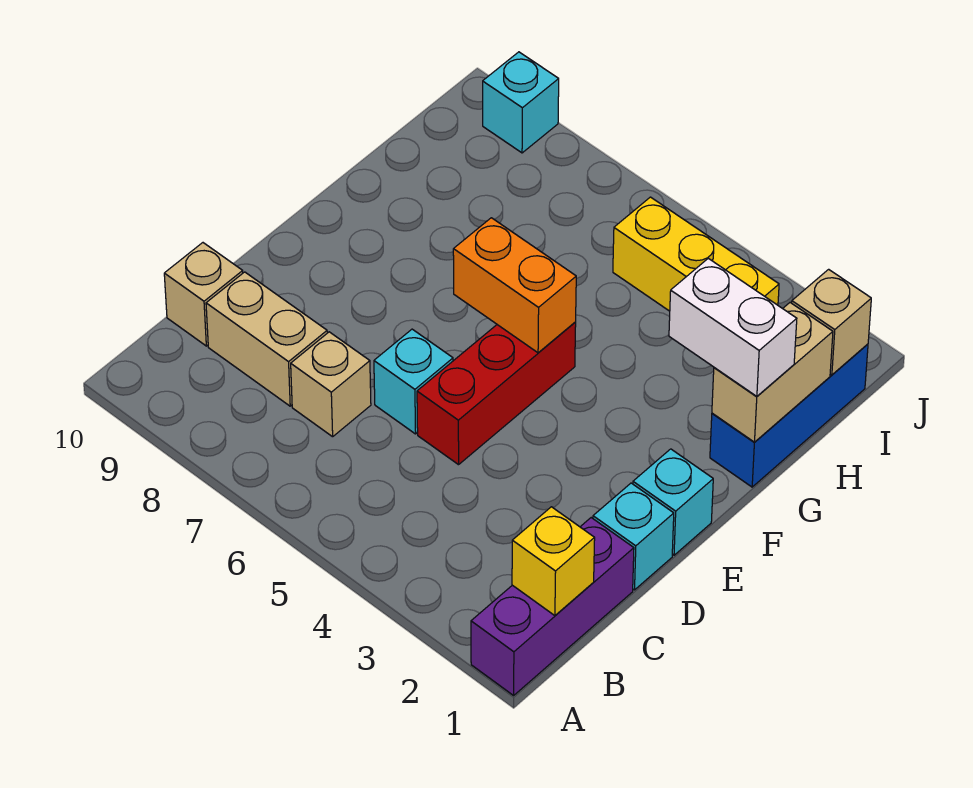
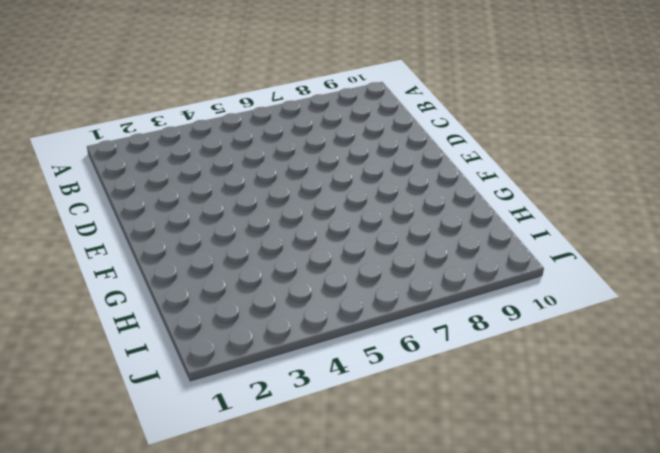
none -> purple brick A1:C1 level 1
none -> tan brick C7 level 1
none -> tan brick C8:C9 level 1

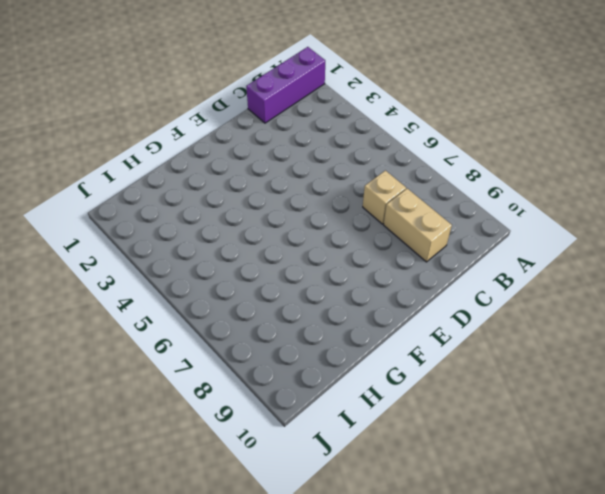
none -> tan brick C10 level 1
none -> cyan brick D1 level 1
none -> red brick D5:F5 level 1

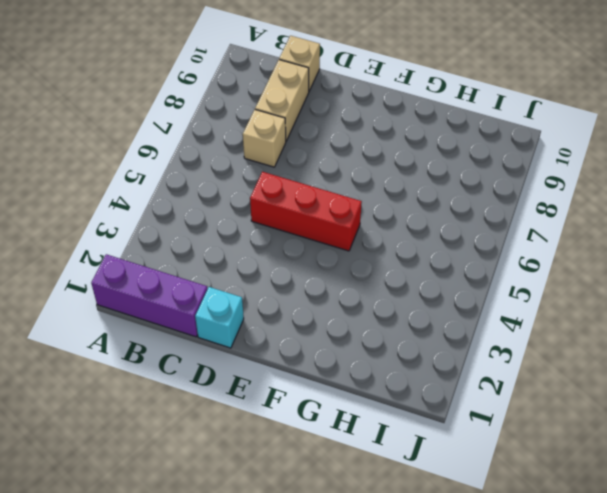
none -> cyan brick D6 level 1
none -> cyan brick E1 level 1
none -> blue brick G1:I1 level 1

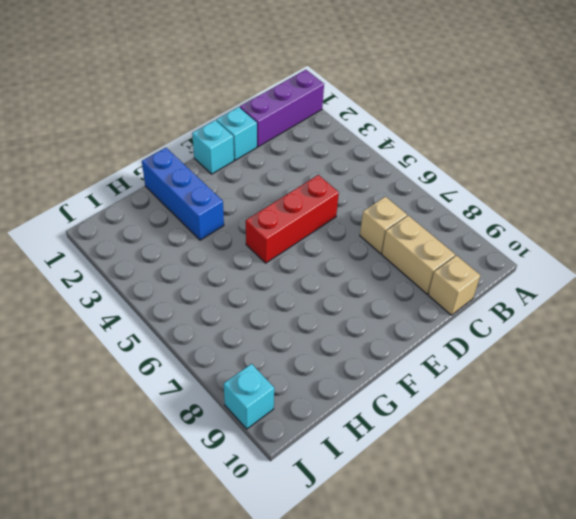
blue brick G1:G3 level 1 -> blue brick G1:I1 level 1
none -> cyan brick D6 level 1
none -> yellow brick I3:I5 level 1
none -> yellow brick B1 level 2

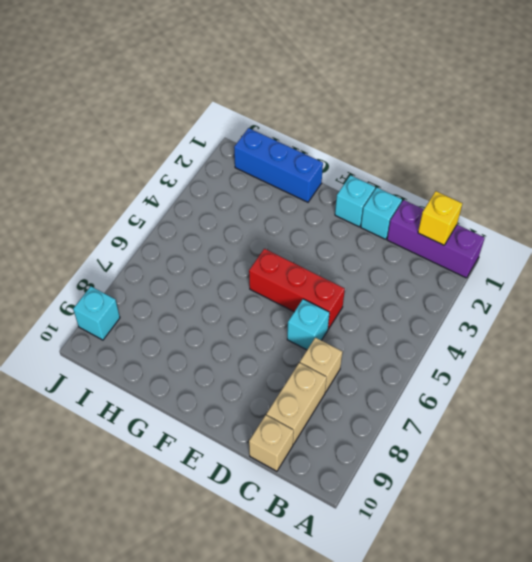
none -> yellow brick I3:I5 level 1
none -> orange brick F5:F6 level 2
none -> tan brick G1:H1 level 2

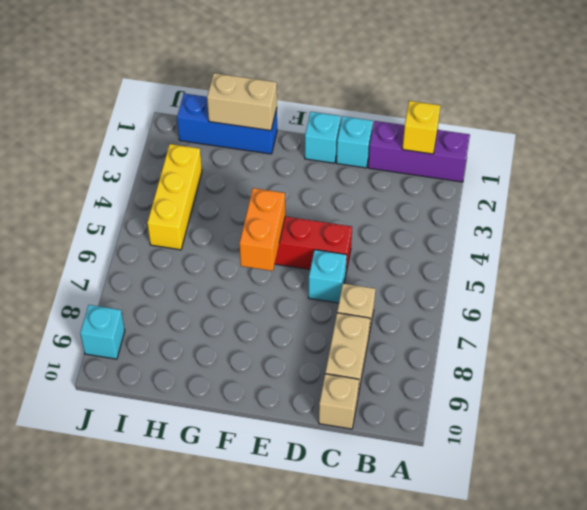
none -> tan brick I1 level 2
none -> white brick G1:G2 level 3

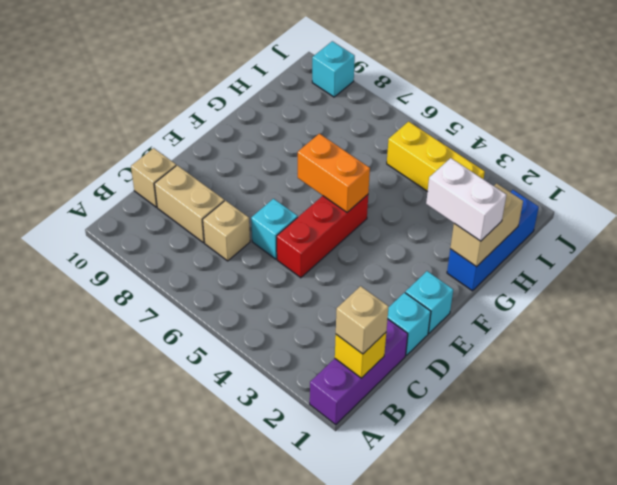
tan brick B1 level 3 -> tan brick I1 level 2

